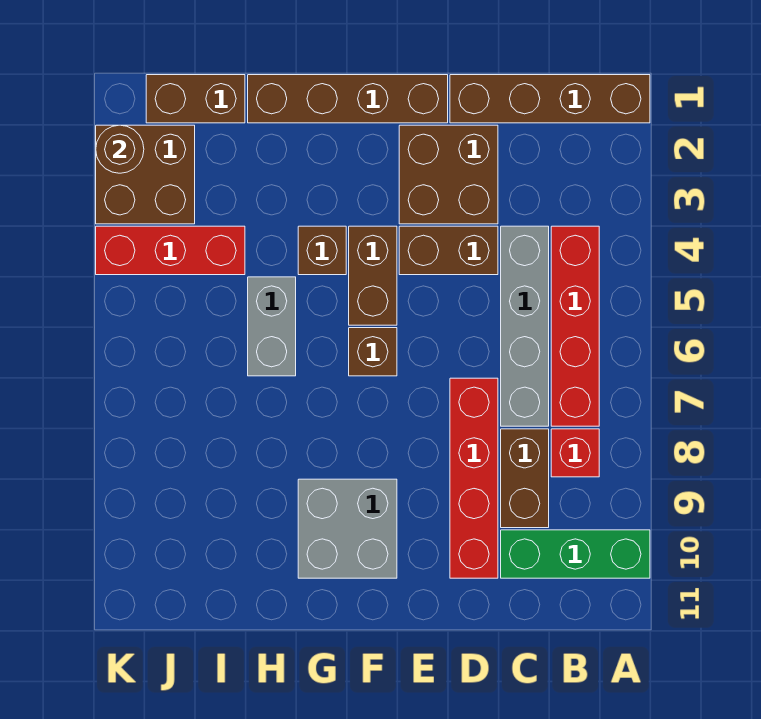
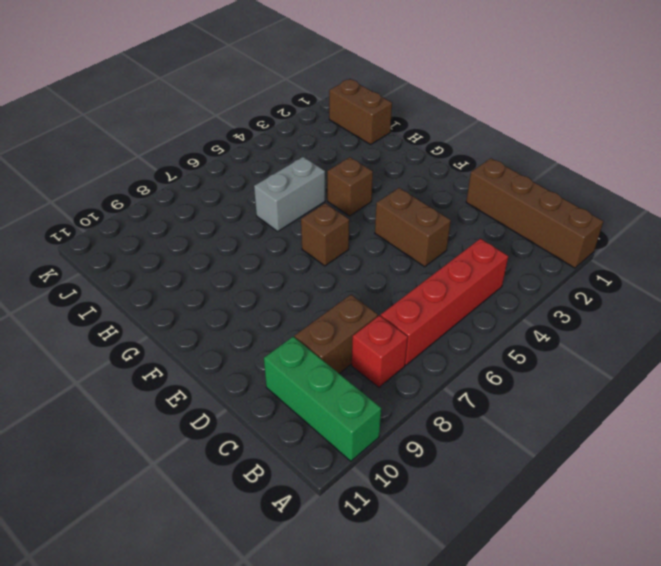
none -> grey brick C4:C7 level 1
none -> brown brick D2:E3 level 1
none -> red brick D7:D10 level 1

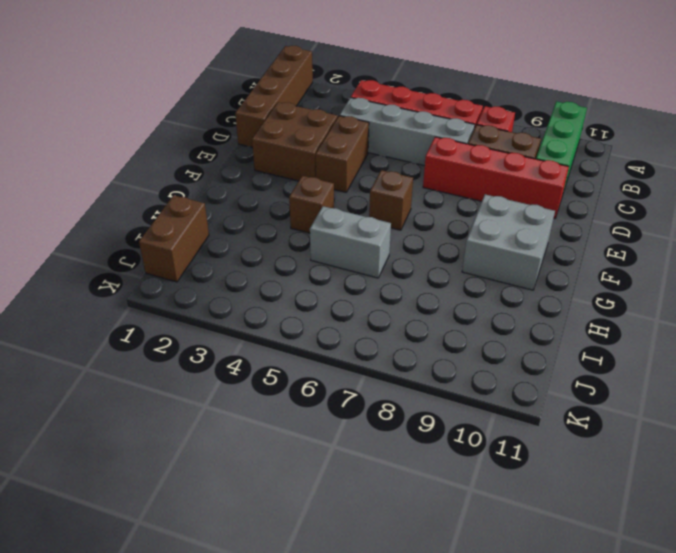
none -> brown brick E1:H1 level 1
none -> brown brick F4:F5 level 1
none -> red brick I4:K4 level 1

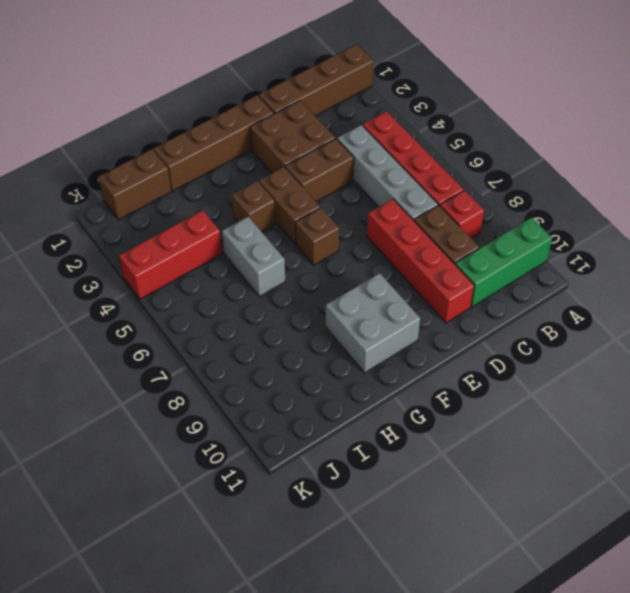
none -> brown brick J2:K3 level 1
none -> brown round brick K2 level 2

